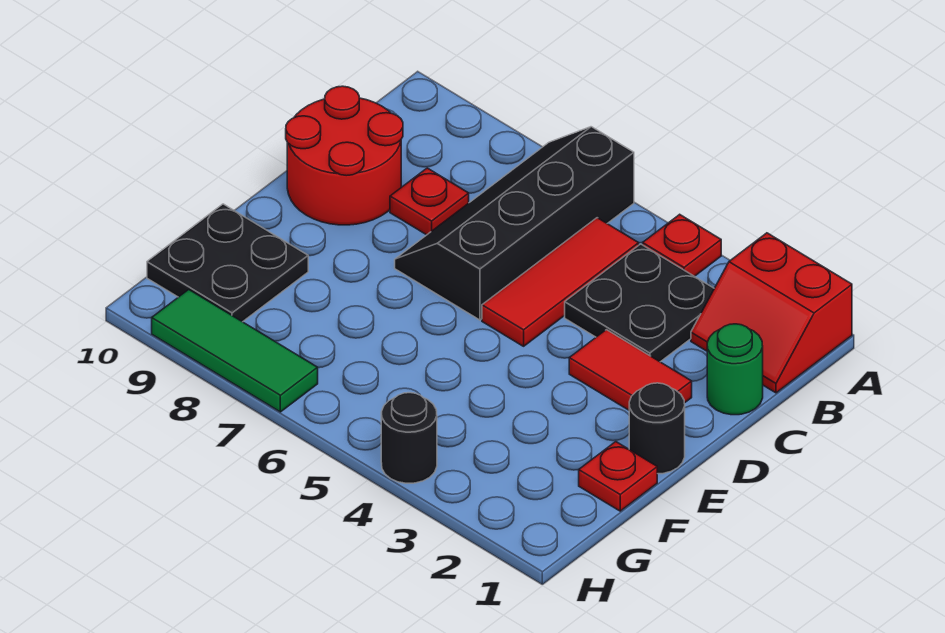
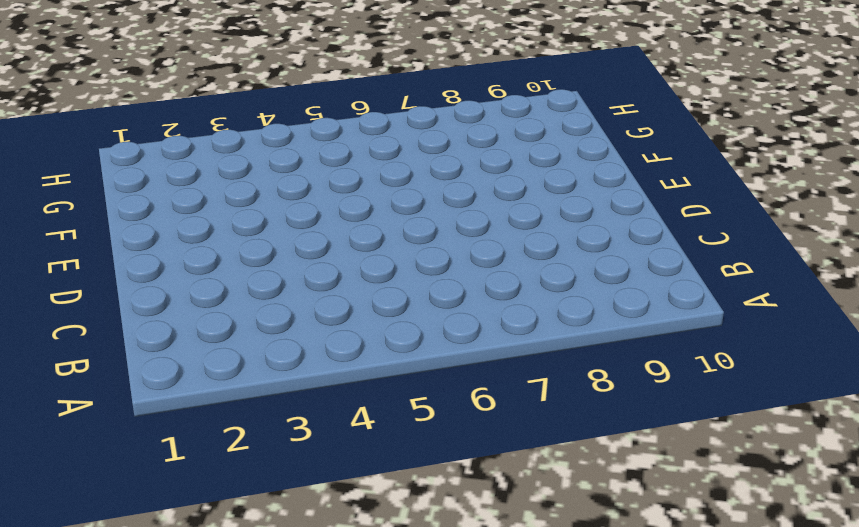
none -> red slope A1:B2 level 1 top A
none -> red plate A4 level 1
none -> black slope A6:D7 level 1 top 6

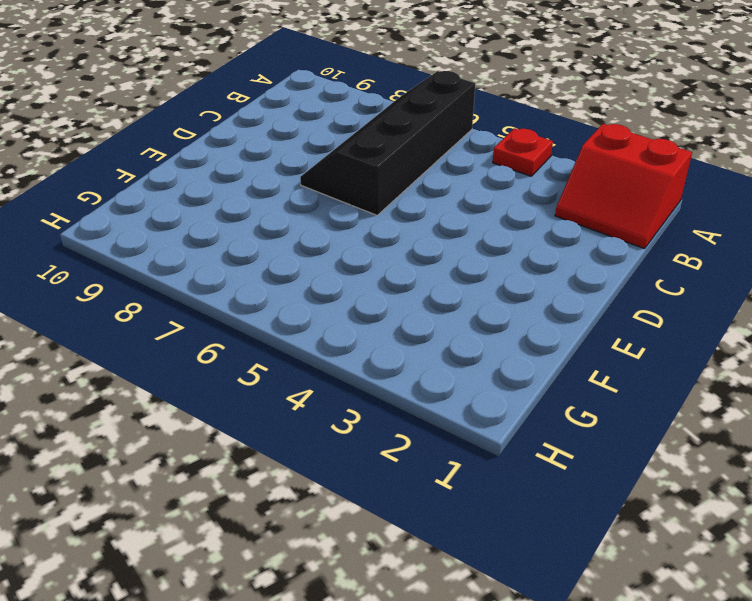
none -> black plate B3:C4 level 1
none -> red tile B5:D5 level 1
none -> green round brick C1 level 1

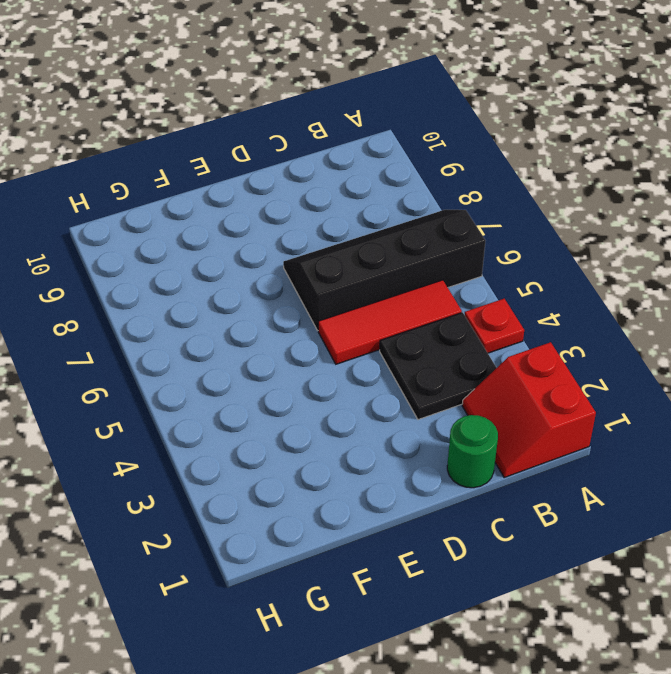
none -> red plate C8 level 1
none -> red round brick C9:D10 level 1
none -> red tile D2:D3 level 1

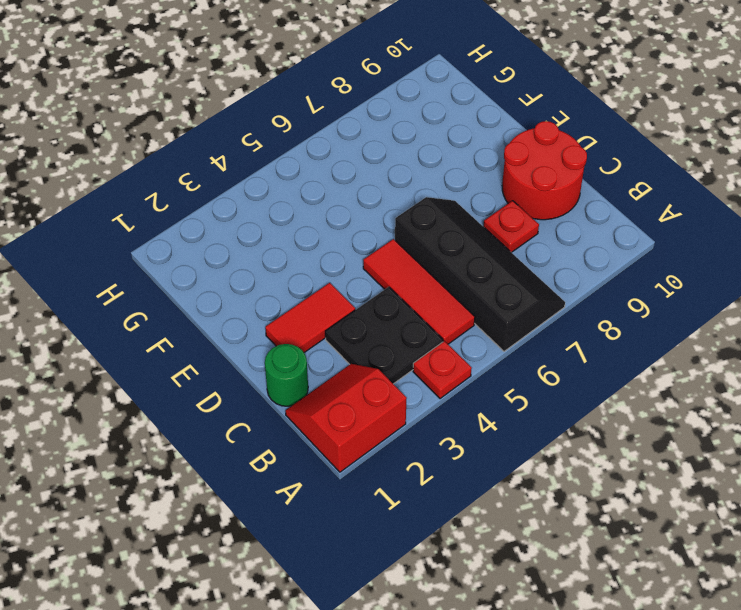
none -> black round brick E1 level 1
none -> red plate F1 level 1
none -> black plate F9:G10 level 1

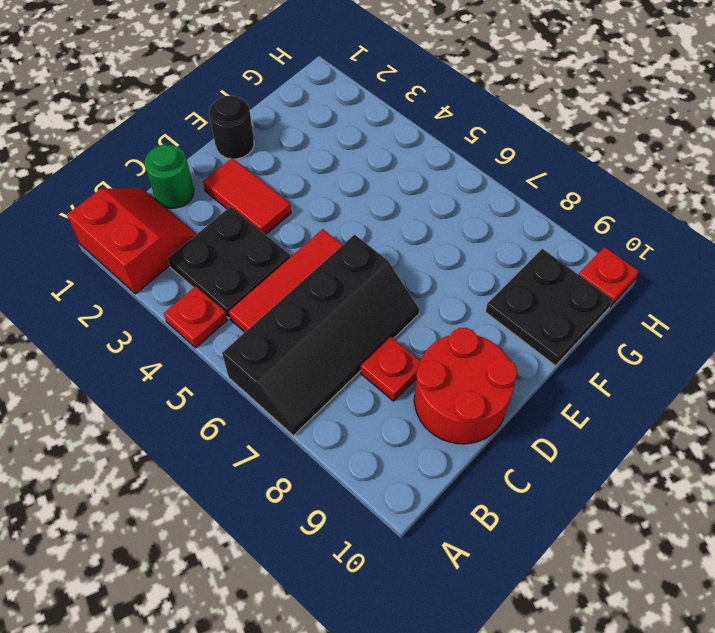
red plate H10 level 1 -> red plate F1 level 1
none -> black round brick H4 level 1
none -> green tile H7:H9 level 1

